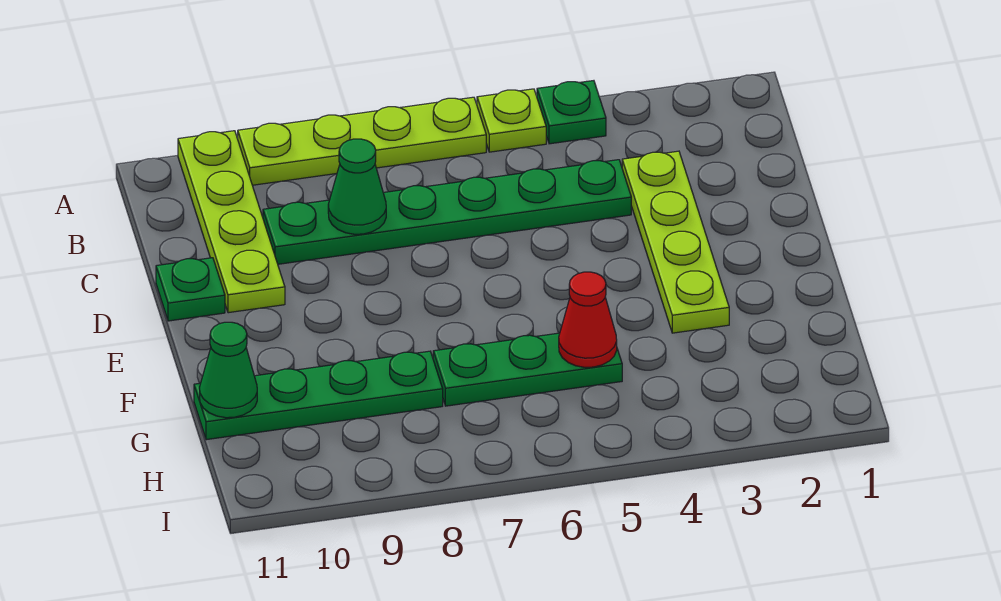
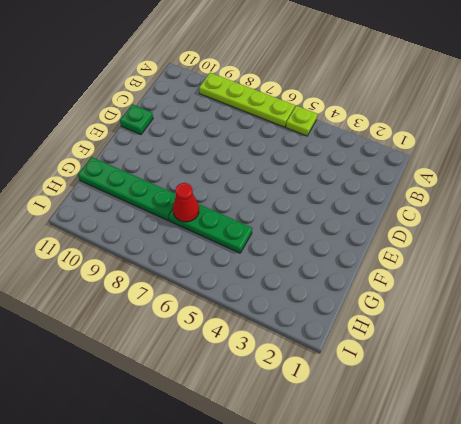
red cone G7 level 2 -> red cone G5 level 2
none -> green plate A4 level 1
none -> lime plate A10:D10 level 1
none -> lime plate C3:F3 level 1

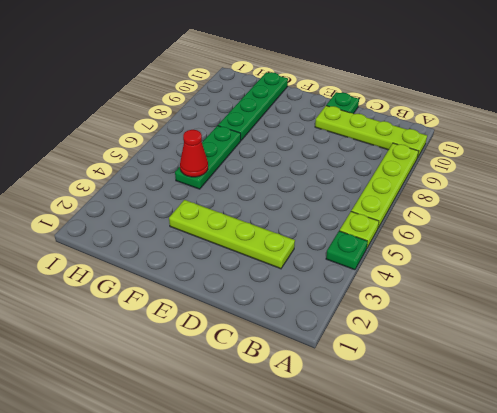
none -> green plate C4:C9 level 1
none -> green cone C8 level 2
none -> green cone G11 level 2

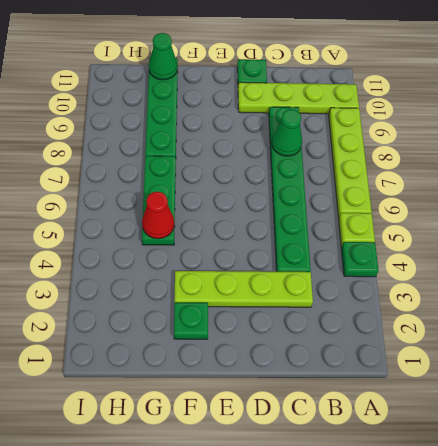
green plate F2 level 1 -> none

